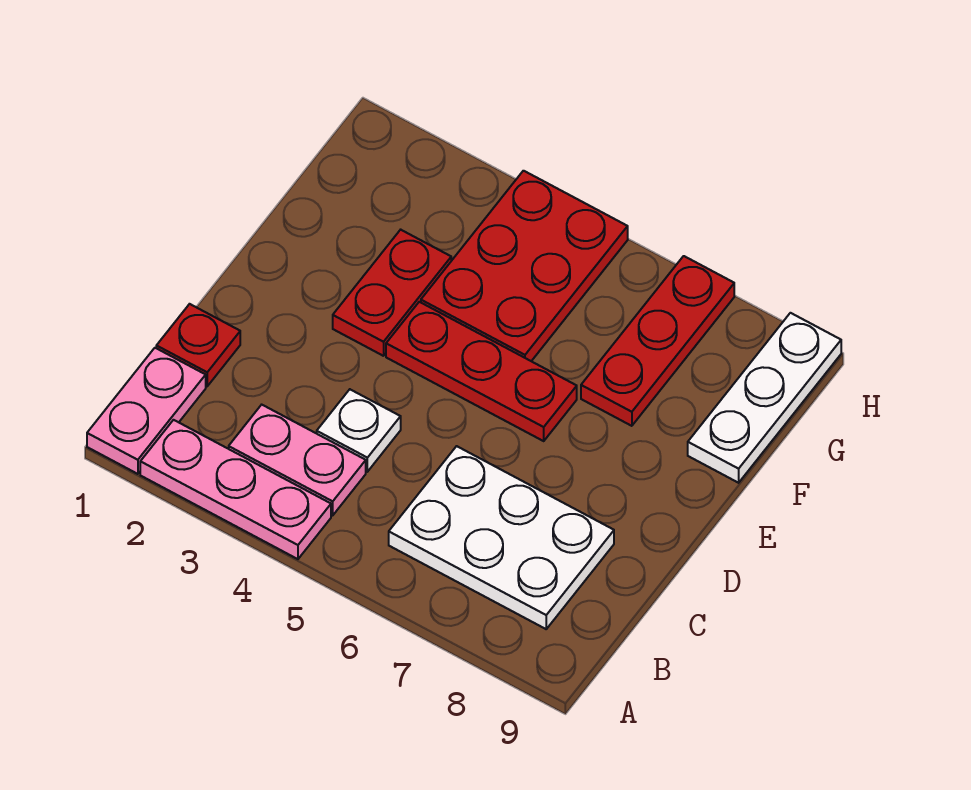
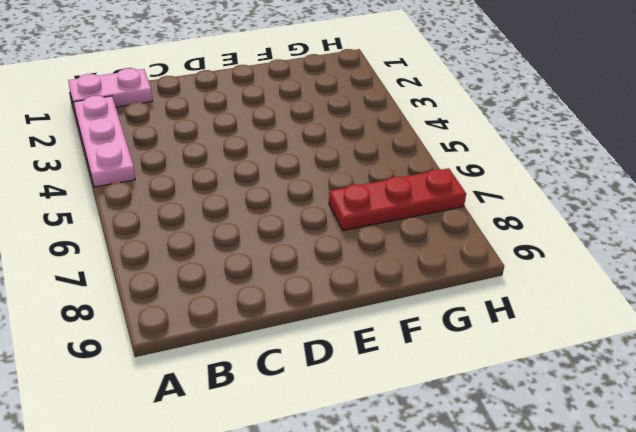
none -> pink plate B3:B4 level 1
none -> white plate B6:C8 level 1

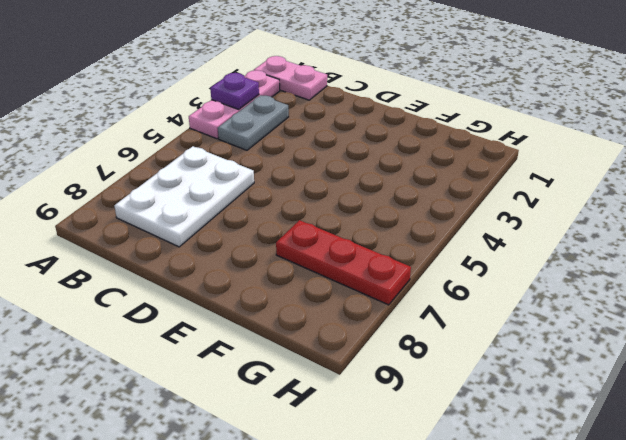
purple plate A3 level 2 -> none
grey plate B3:B4 level 1 -> pink plate B3:B4 level 1
none -> red plate C1 level 1
none -> white plate C4 level 1

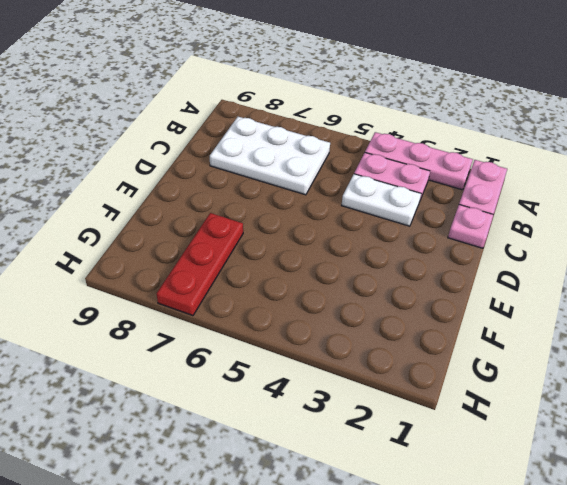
pink plate C1 level 1 -> red plate C1 level 1
white plate C3:C4 level 1 -> white plate C4 level 1
none -> red plate E3:F3 level 1
none -> red plate E4:E6 level 1

